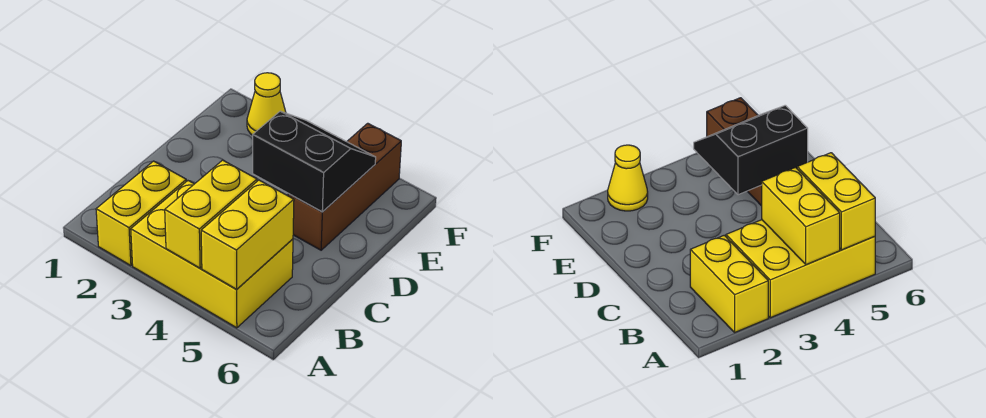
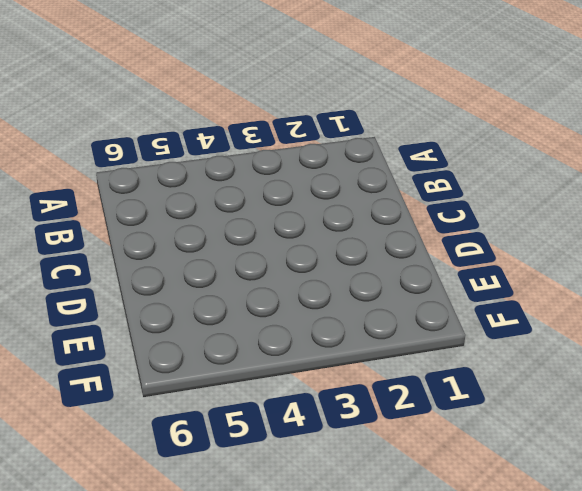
none -> yellow brick A2:B2 level 1
none -> yellow brick A3:B5 level 1

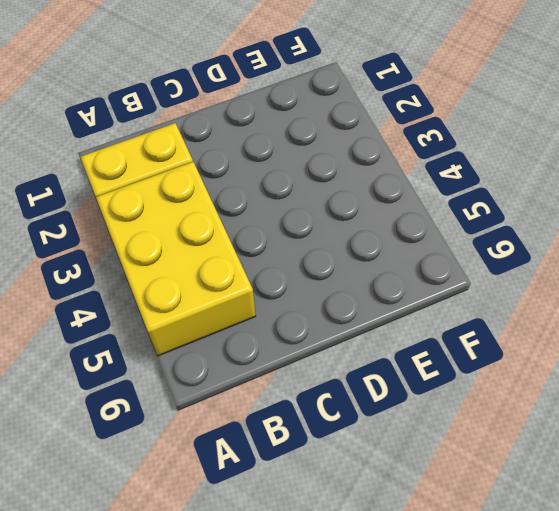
none -> brown brick D5:F5 level 1
none -> yellow cone F2 level 1

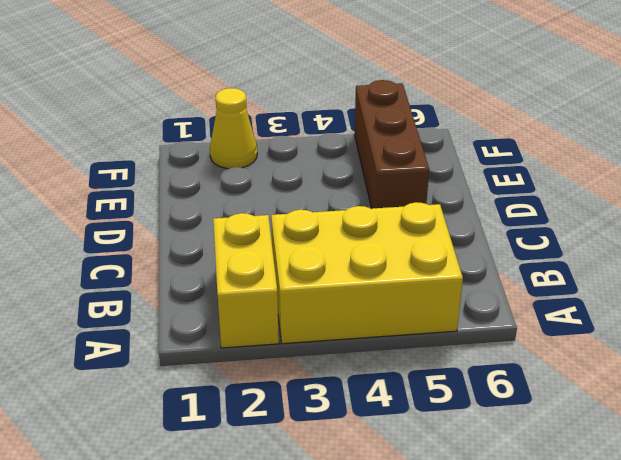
none -> yellow brick A4:B4 level 2
none -> yellow brick A5:B5 level 2

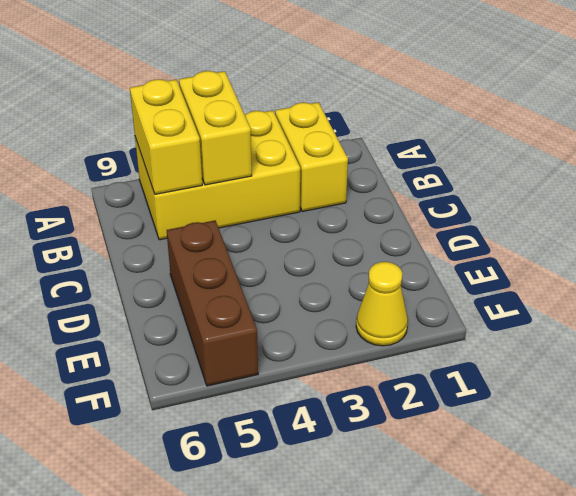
none -> black slope D4:E5 level 2 top D

